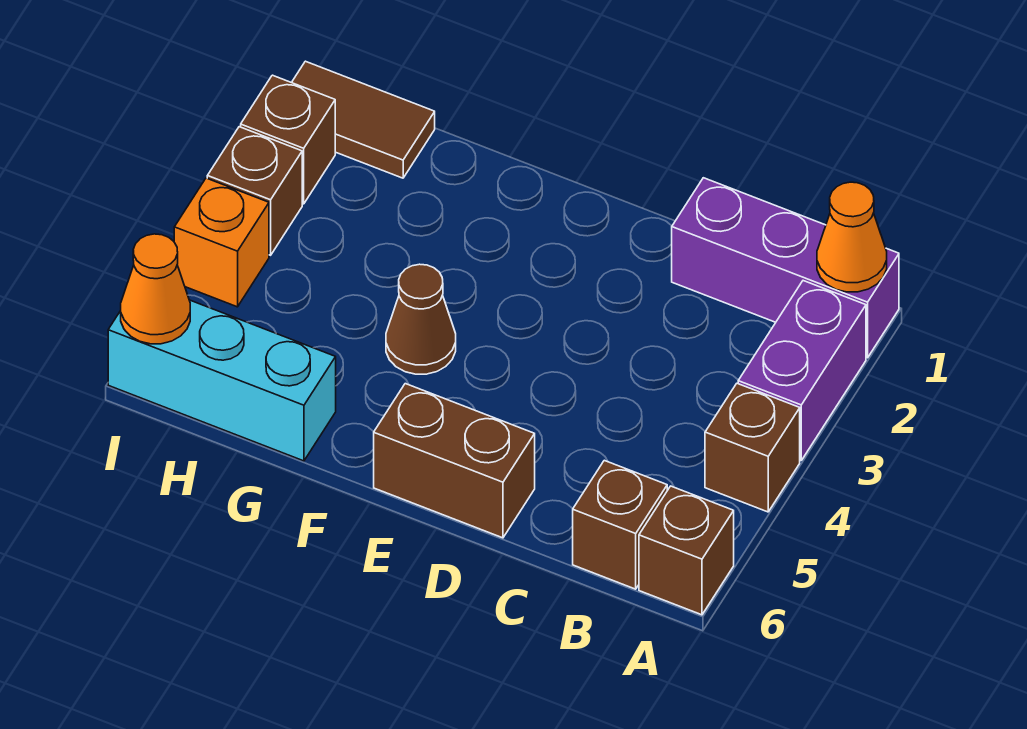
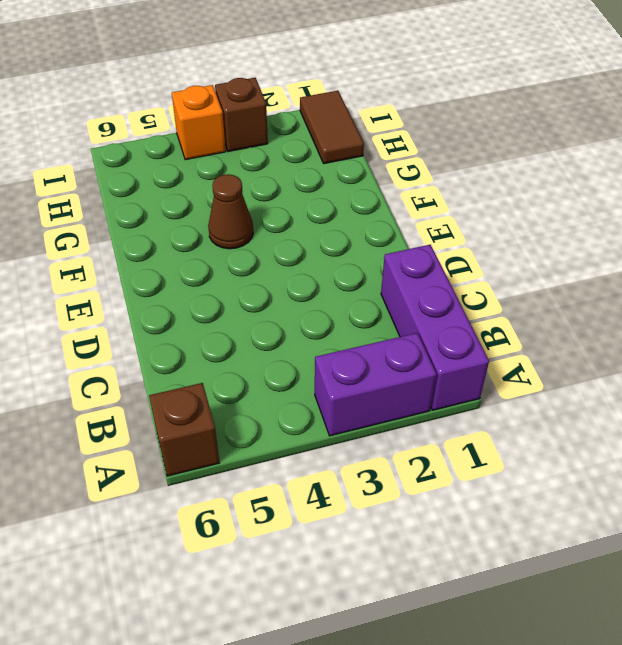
none -> brown brick A4 level 1
none -> brown brick B6 level 1
none -> brown brick D6:E6 level 1

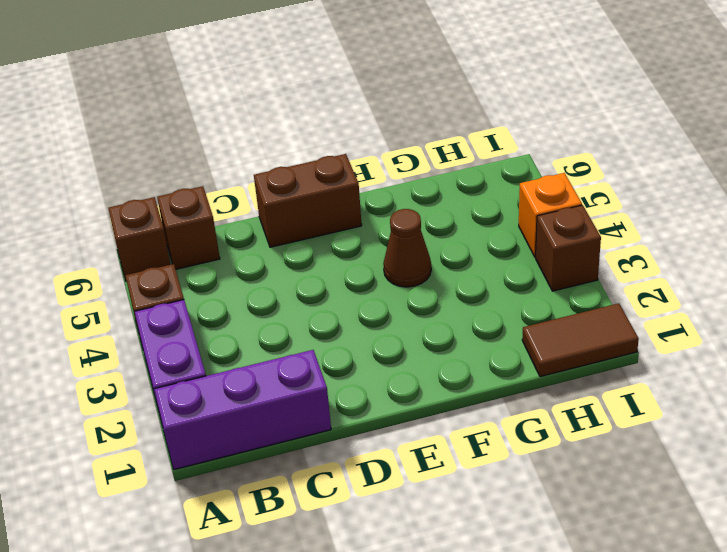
none -> cyan brick G6:I6 level 1
none -> brown brick I2 level 1
none -> orange cone A1 level 2

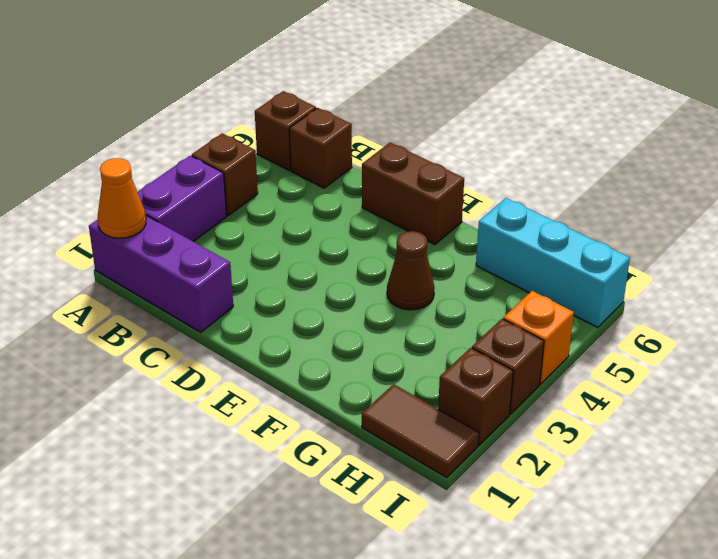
none -> orange cone I6 level 2

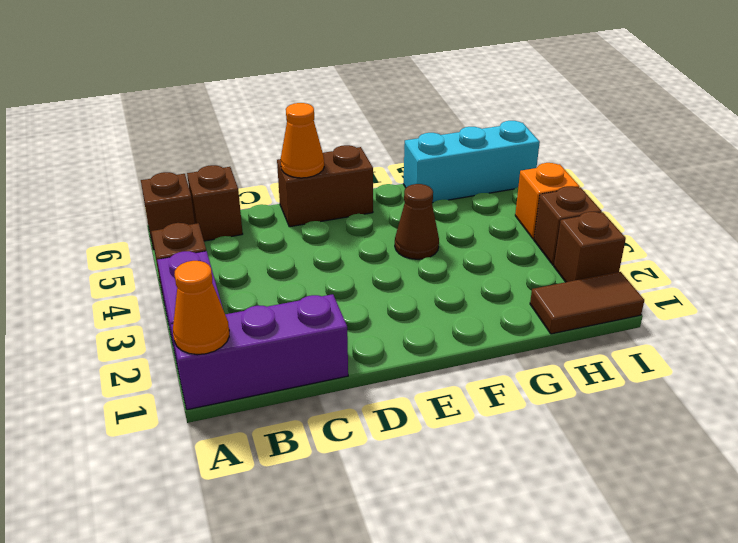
orange cone D6 level 2 -> orange cone I6 level 2

